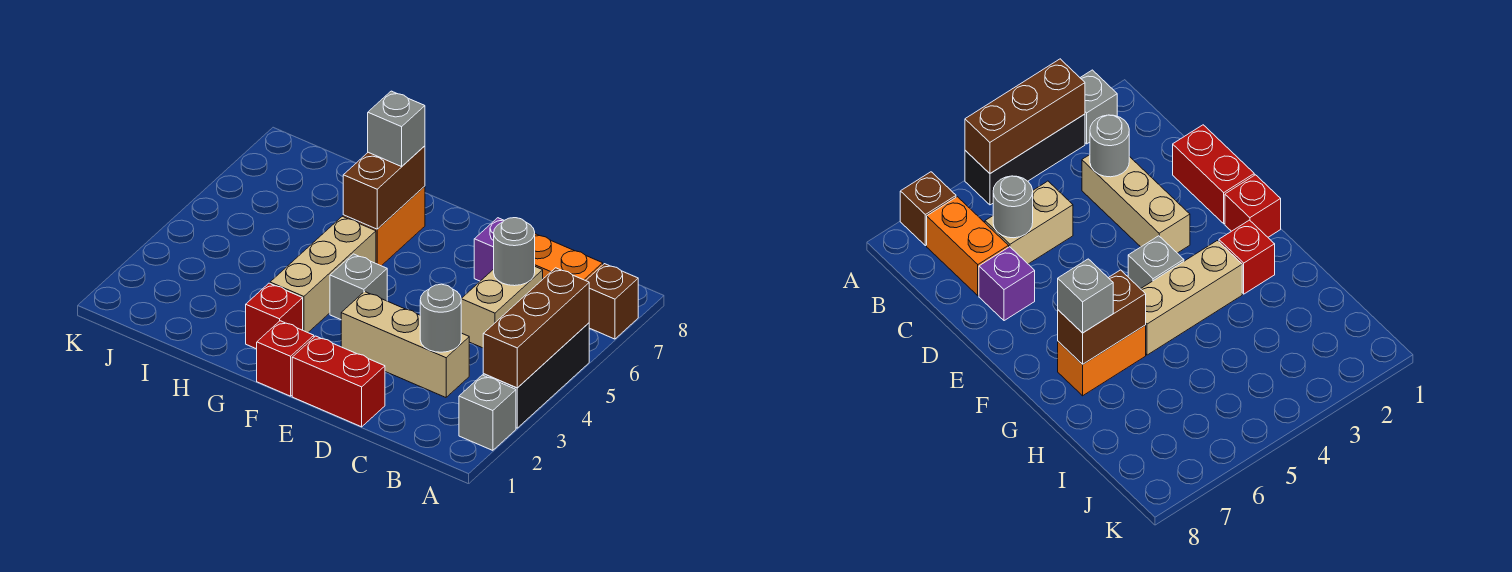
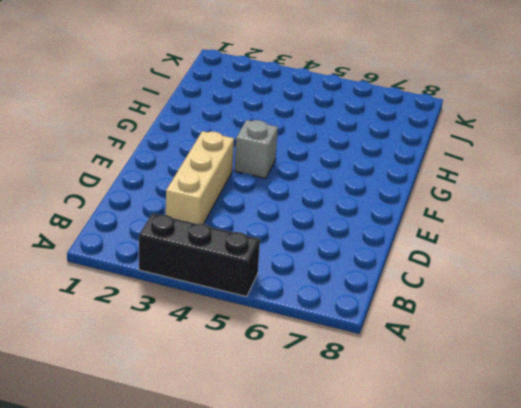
none -> grey brick A2 level 1
none -> brown brick A7 level 1
none -> orange brick B7:C7 level 1

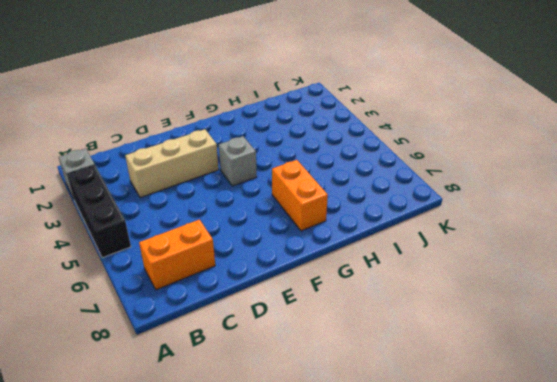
none -> brown brick A7 level 1
none -> tan brick C5:C6 level 1
none -> red brick D1:E1 level 1

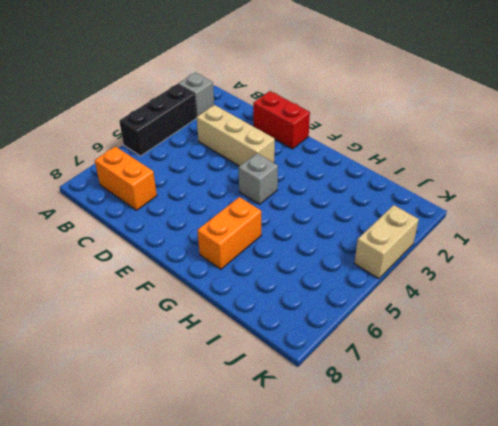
tan brick K3:K4 level 1 -> tan brick C5:C6 level 1
none -> brown brick A7 level 1
none -> purple brick D7 level 1
none -> red brick F1 level 1

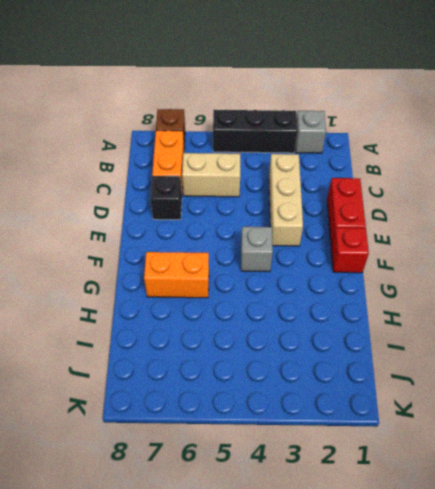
black brick D7 level 1 -> purple brick D7 level 1
none -> red brick G2 level 1
none -> tan brick G3:G5 level 1
none -> brown brick A3:A5 level 2

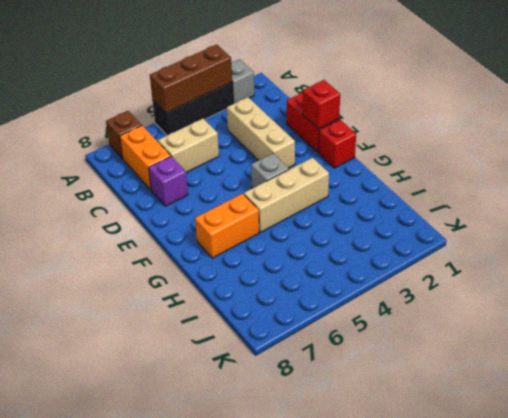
red brick E1 level 2 -> red brick G2 level 1
none -> grey round brick C3 level 2
none -> grey round brick C6 level 2
none -> brown brick G6:G7 level 2

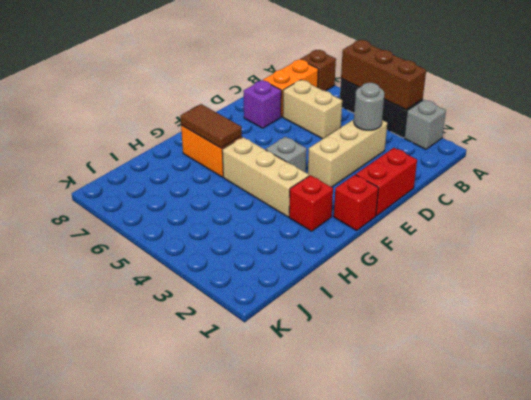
brown tile G6:G7 level 2 -> brown brick G6:G7 level 2
none -> grey round brick C6 level 2
none -> grey brick G7 level 3

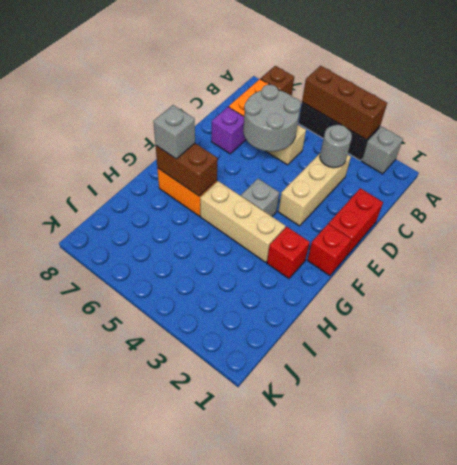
grey round brick C5:D6 level 2 -> grey round brick C6 level 2

